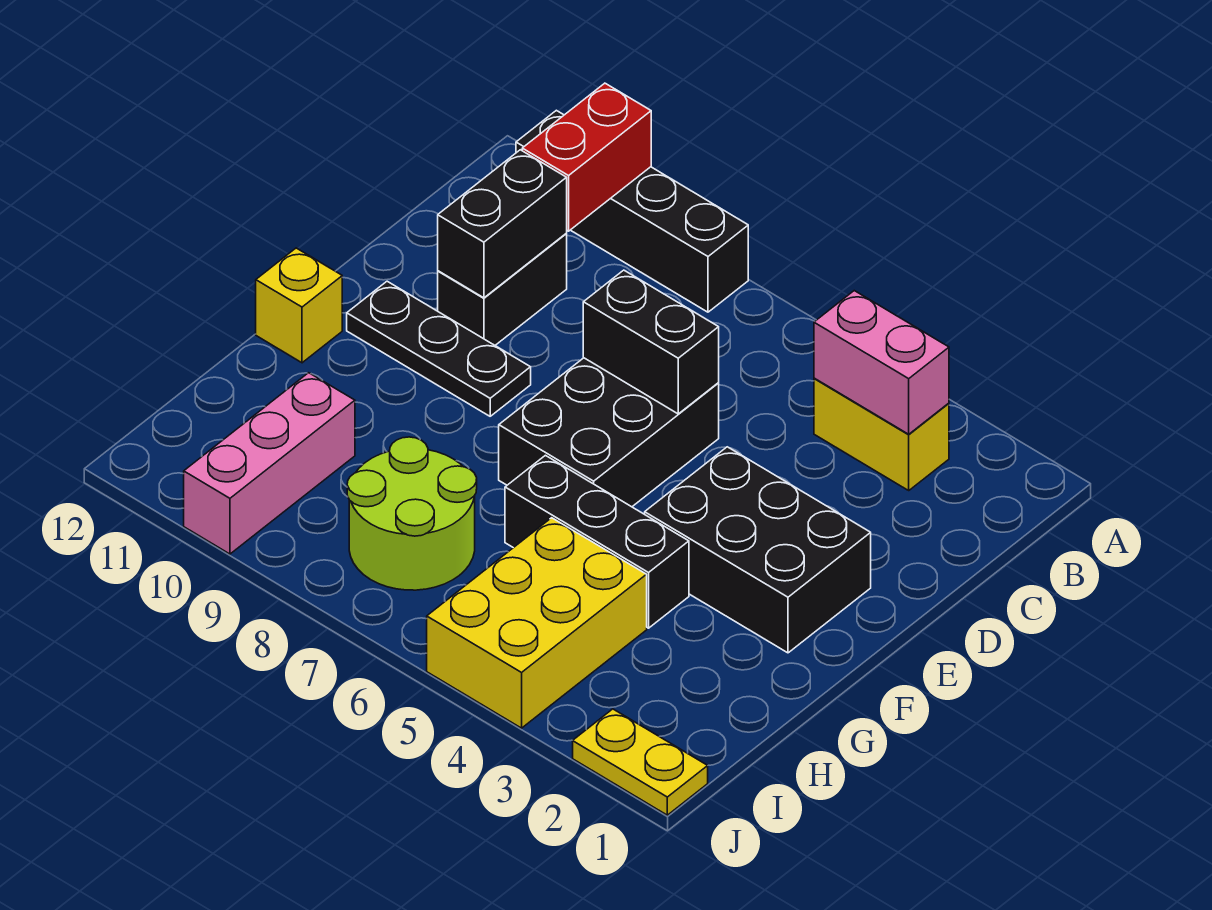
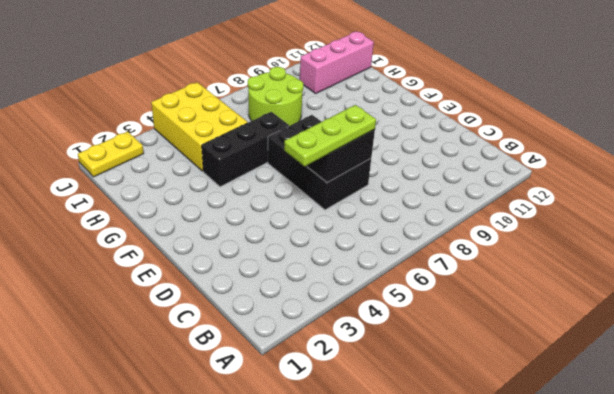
lime plate D5:D7 level 3 -> none
pink brick I10:I12 level 1 -> pink brick H10:J10 level 1
none -> black brick A8:A11 level 1
none -> yellow brick B3:B4 level 1
none -> black brick C10:D10 level 1

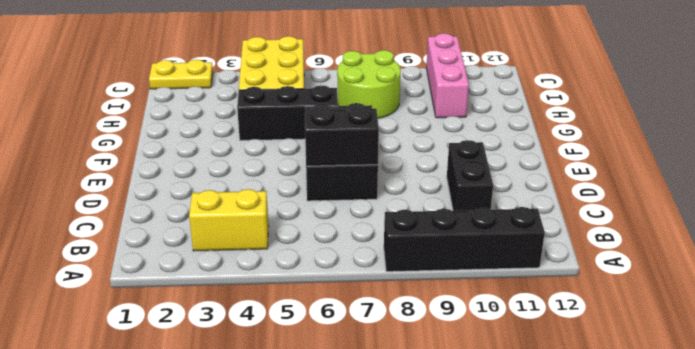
none -> black brick E2:F4 level 1
none -> black plate E9:E11 level 1
none -> yellow brick F12 level 1

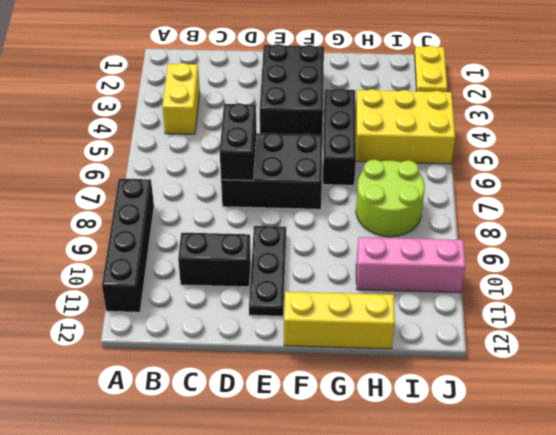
yellow brick F12:H12 level 1 -> yellow brick F12 level 1
none -> red brick A10:B10 level 2
none -> pink brick B3:B4 level 2
none -> black brick C10:D10 level 2

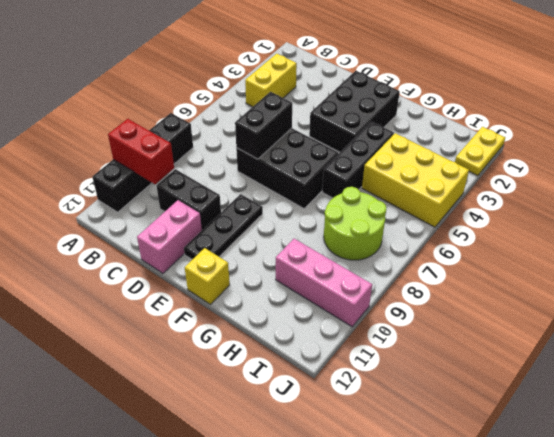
pink brick D11:D12 level 1 -> pink brick B3:B4 level 2
none -> black brick C10:D10 level 2

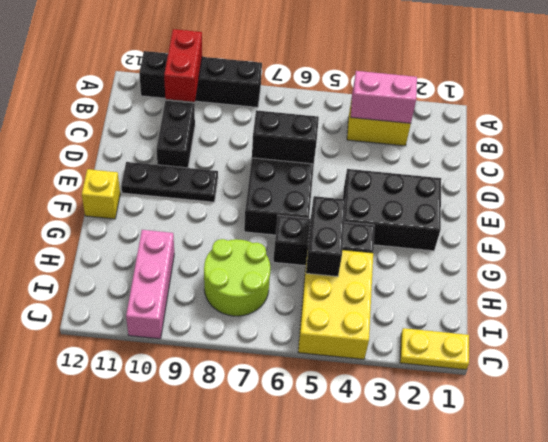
black brick G5:H5 level 2 -> black brick C10:D10 level 2

